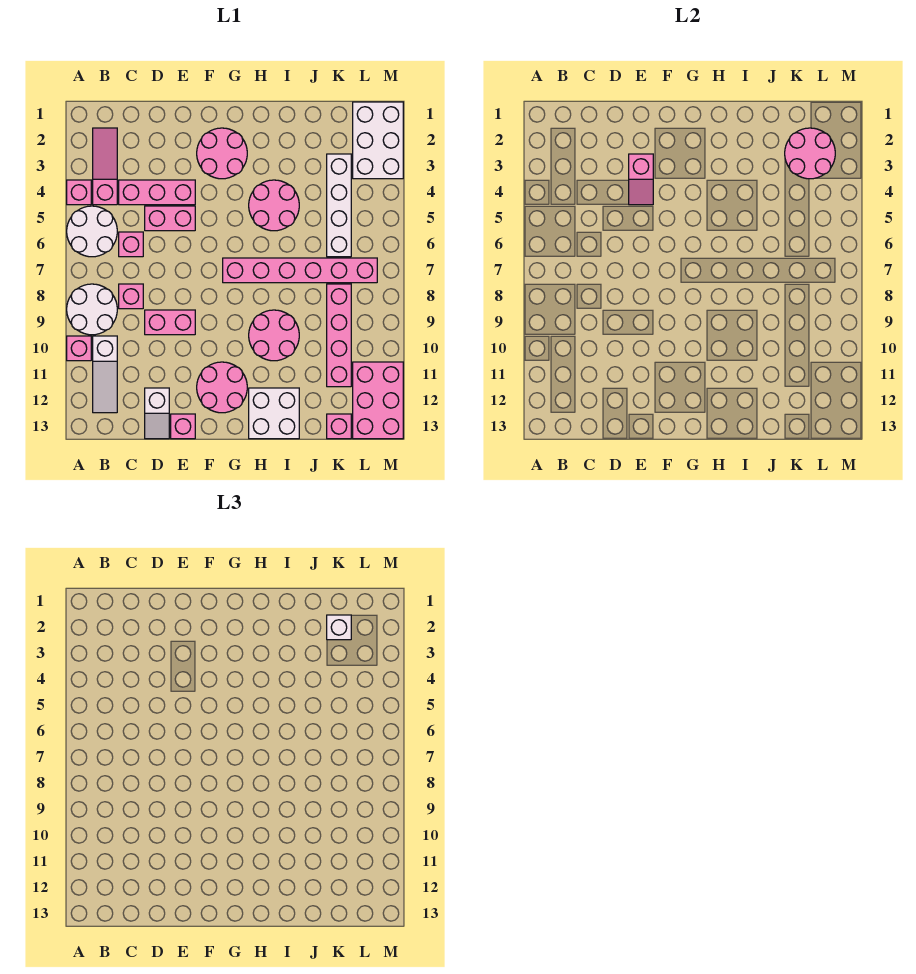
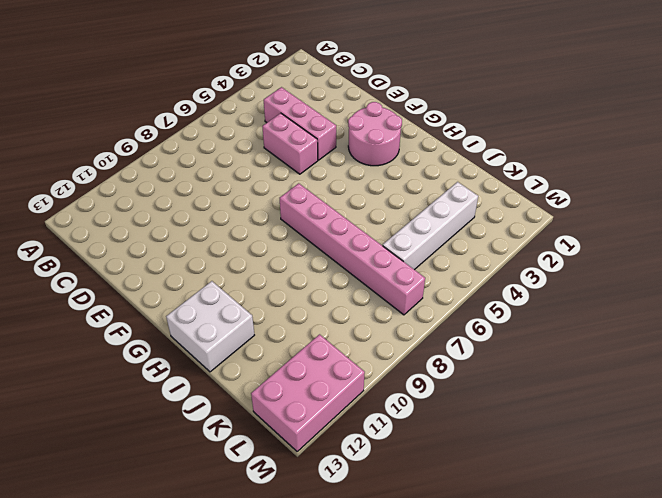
none -> pink brick A4 level 1
none -> white round brick A5:B6 level 1
none -> white round brick A8:B9 level 1

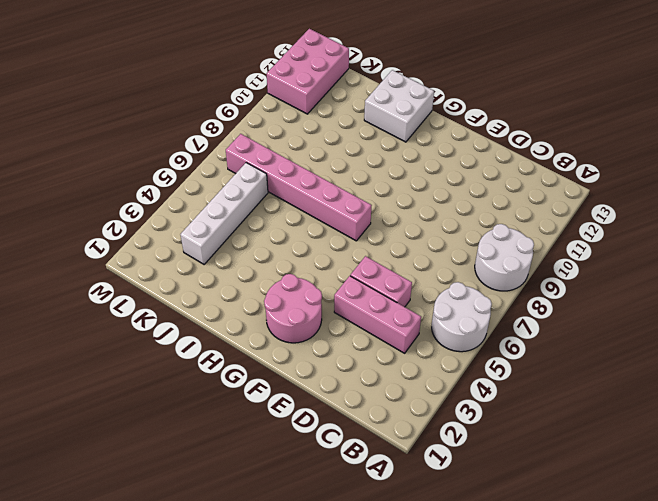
none -> pink brick A4 level 1
none -> pink brick A10 level 1
none -> pink slope B2:B4 level 1 top 4

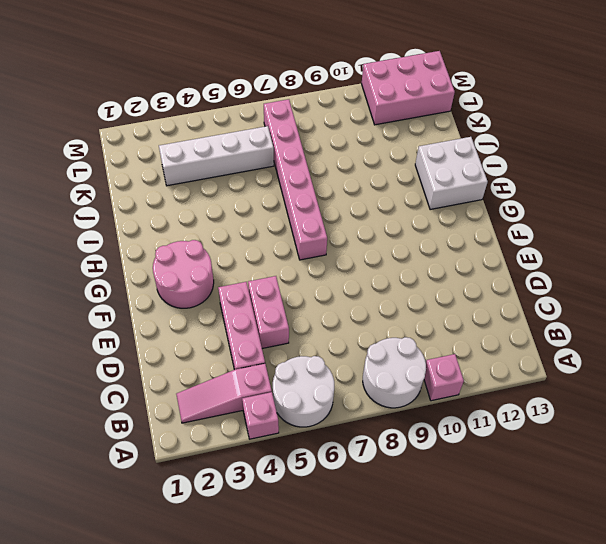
none -> white slope B10:B12 level 1 top 10
none -> pink brick C6 level 1
none -> pink brick C8 level 1

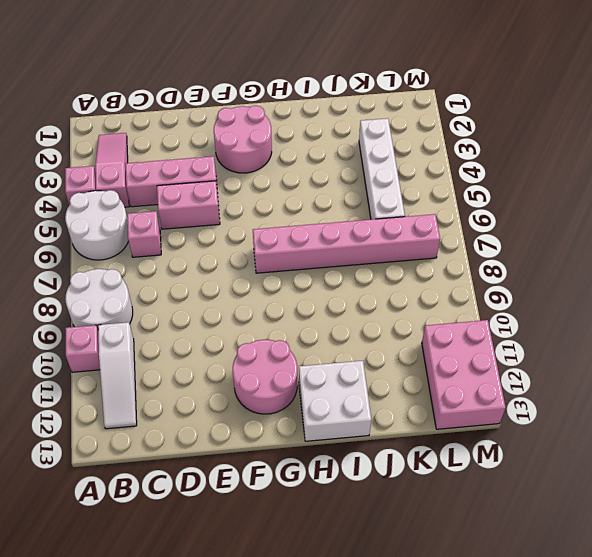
none -> pink brick C8 level 1
none -> pink brick D9:E9 level 1
none -> white slope D12:D13 level 1 top 12

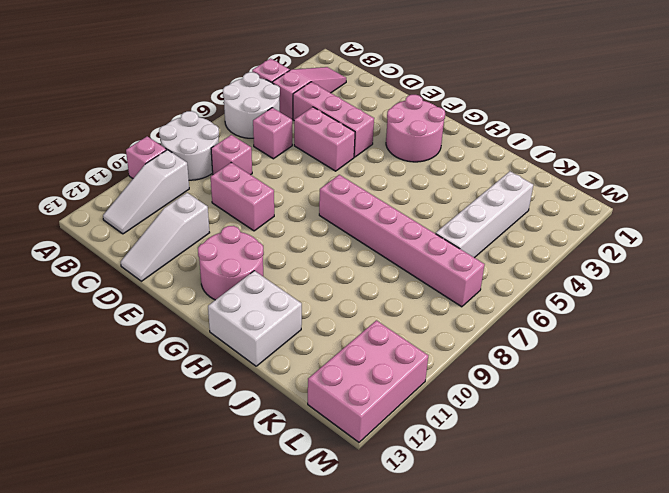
white slope D11:D13 level 1 top 11 -> white slope D12:D13 level 1 top 12
none -> pink brick E13 level 1
none -> pink round brick H4:I5 level 1
none -> pink round brick H9:I10 level 1

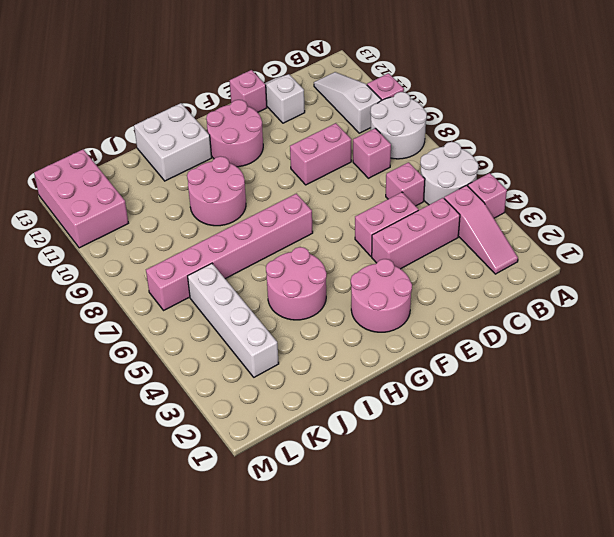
none -> pink brick K8:K11 level 1
none -> pink brick K13 level 1
none -> white brick L1:M3 level 1

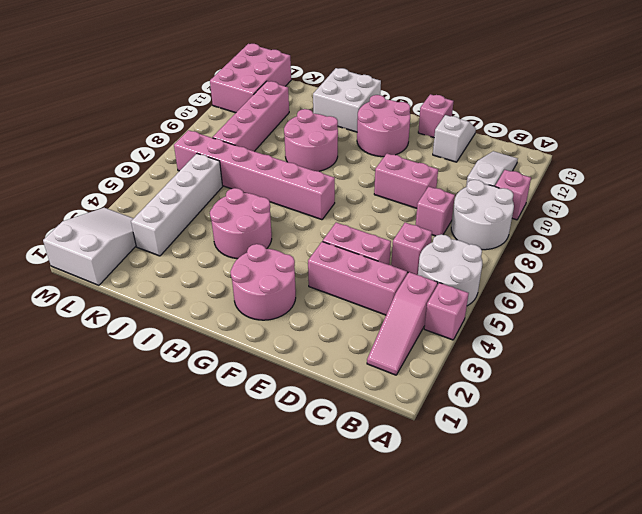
white slope L1:M3 level 1 top 1 -> white brick L1:M3 level 1
none -> pink brick K13 level 1
none -> pink slope E3:E4 level 2 top 3
none -> pink round brick K2:L3 level 2

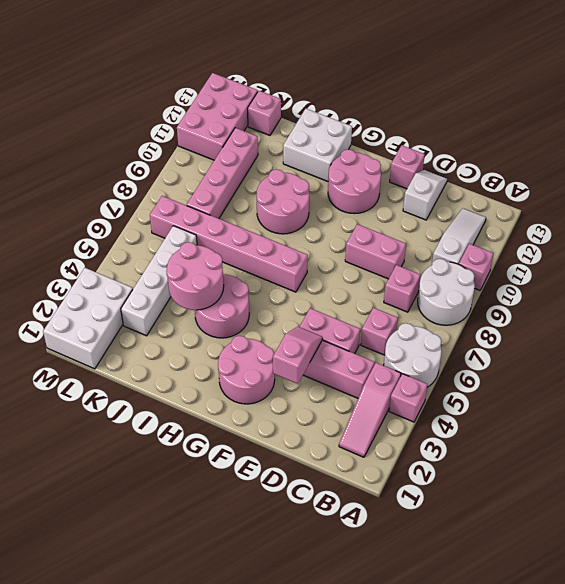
pink round brick I4:J5 level 2 -> pink round brick K2:L3 level 2
none -> white brick K2 level 3

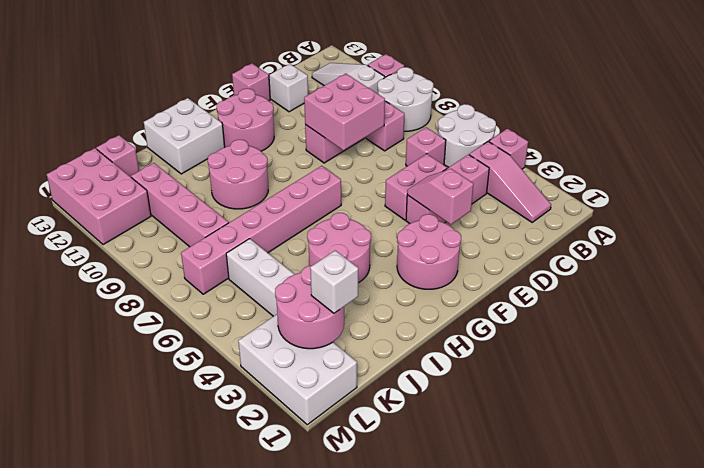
pink brick D8:E9 level 2 -> none

